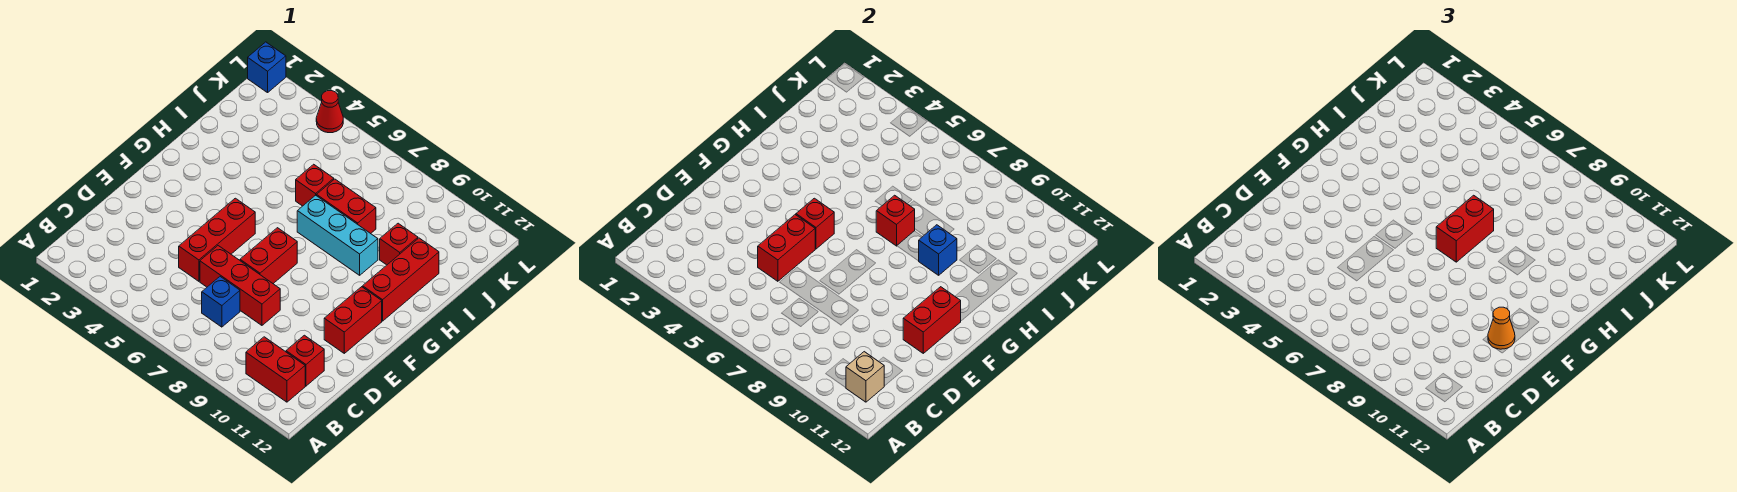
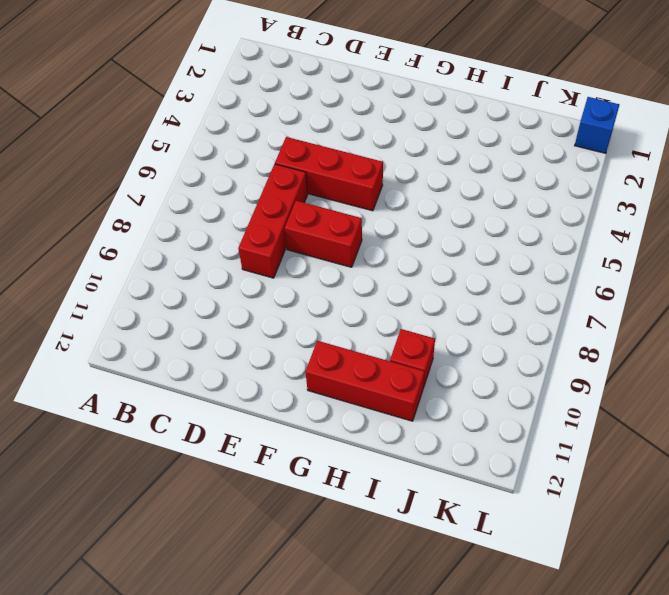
none -> red brick B10:B11 level 1
none -> blue brick C7 level 1
none -> red brick C11 level 1

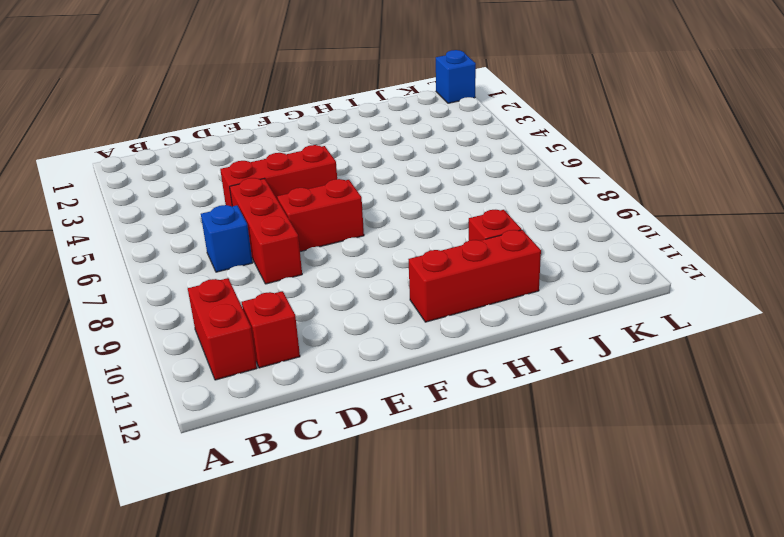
none -> red brick E11:F11 level 1
none -> cyan brick H7:H9 level 1
none -> red brick I6 level 1

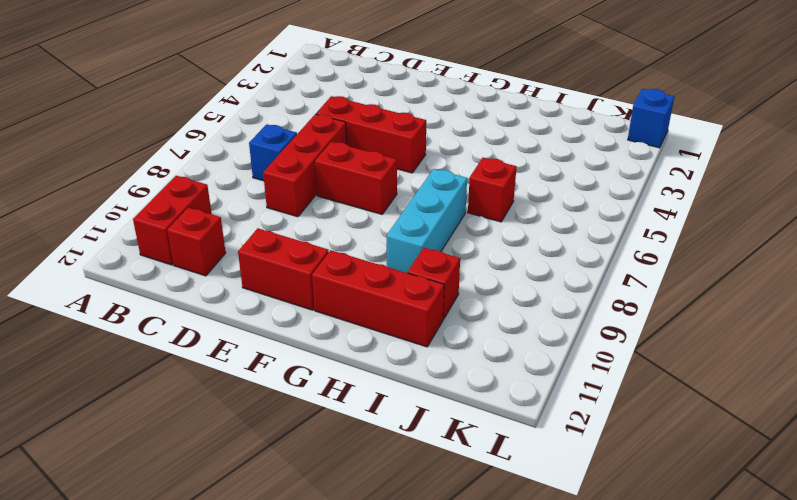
none -> red brick I7:I8 level 1
none -> red cone L4 level 1
none -> tan brick B11 level 2

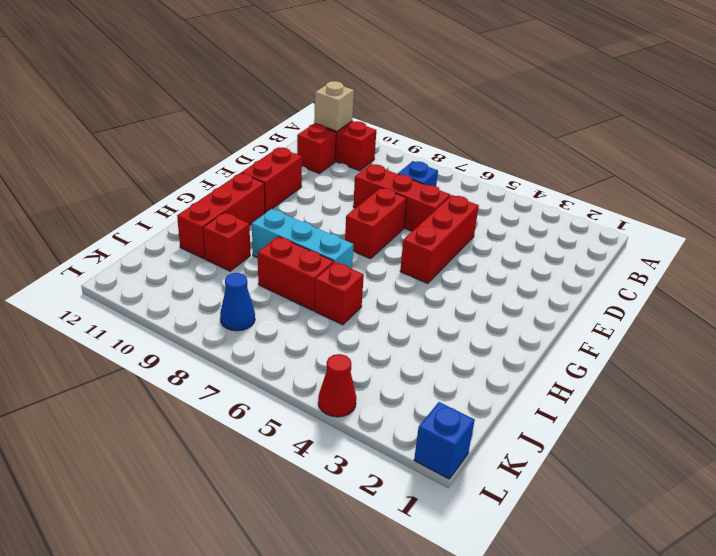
blue cone K8 level 1 -> none
none -> red brick D5:E5 level 2
none -> red brick E11:F11 level 2
none -> red brick F5 level 2

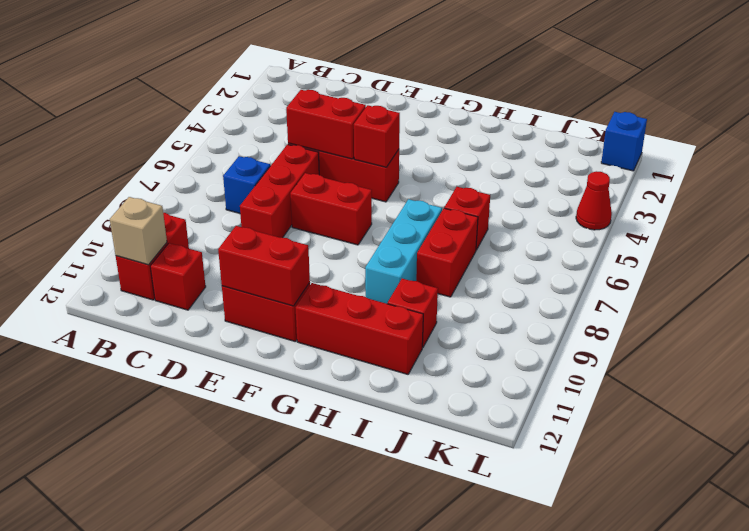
none -> red brick H7 level 2
none -> blue brick H9 level 2
none -> orange cone E11 level 3

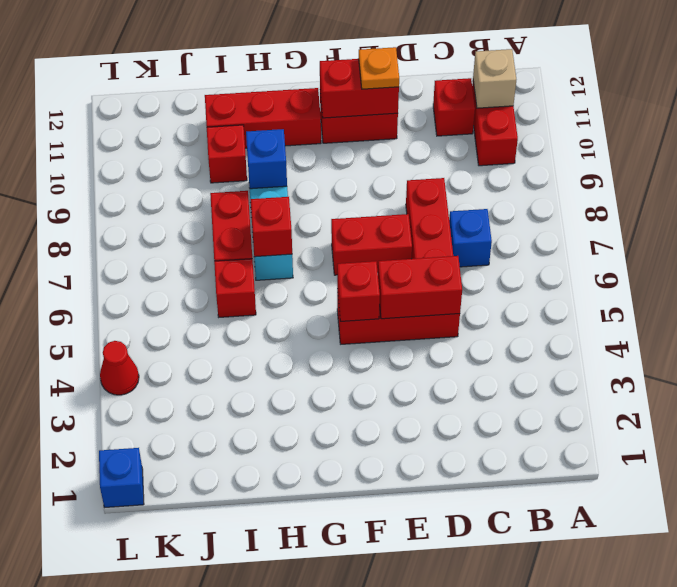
orange plate E11 level 3 -> orange cone E11 level 3
none -> red brick G7:H7 level 3

